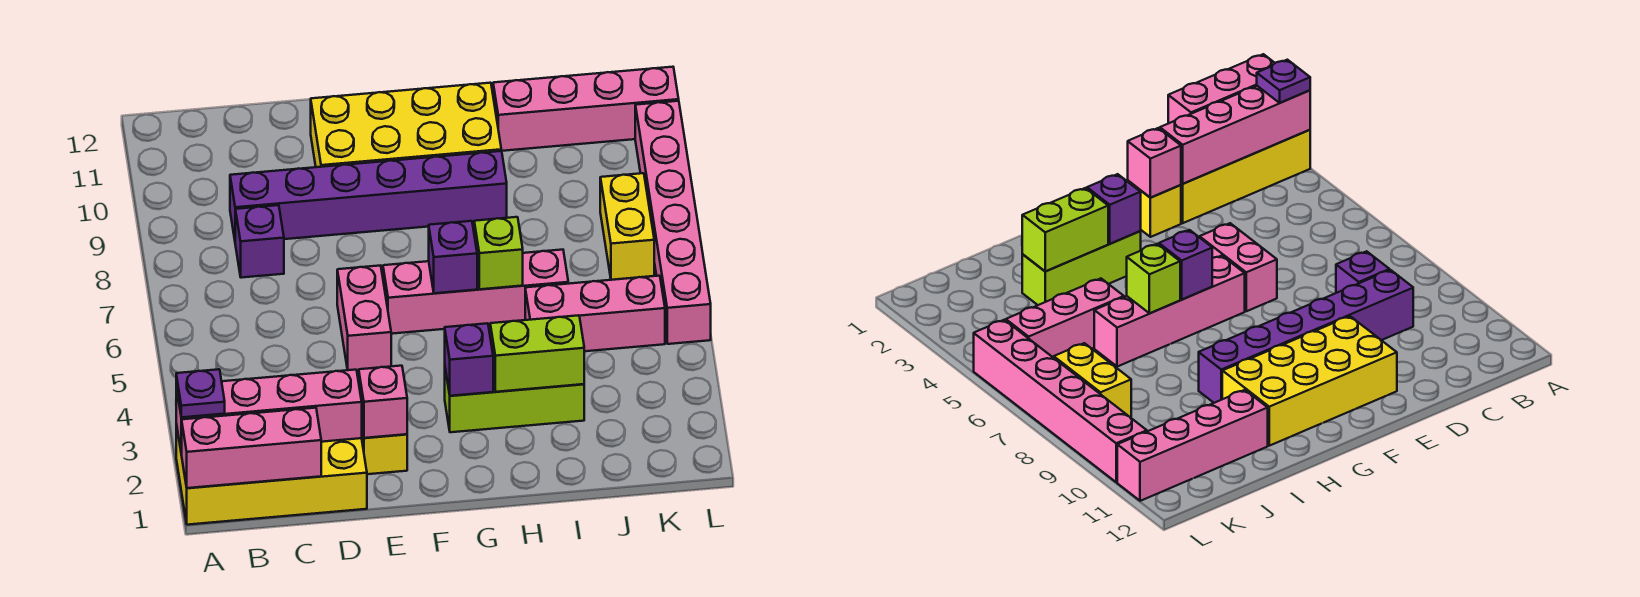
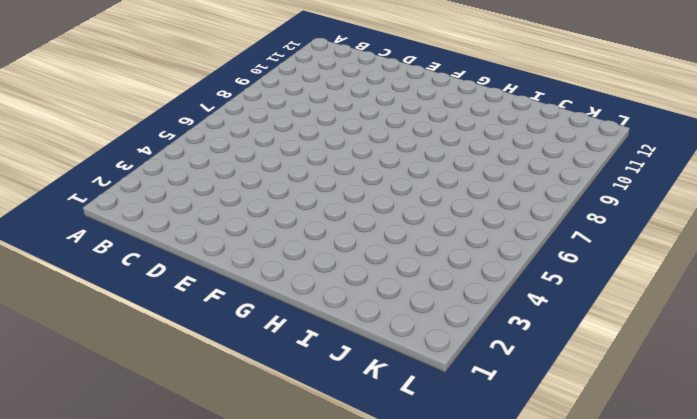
none -> yellow brick A1:D2 level 1
none -> purple brick C8 level 1
none -> purple brick C9:H9 level 1

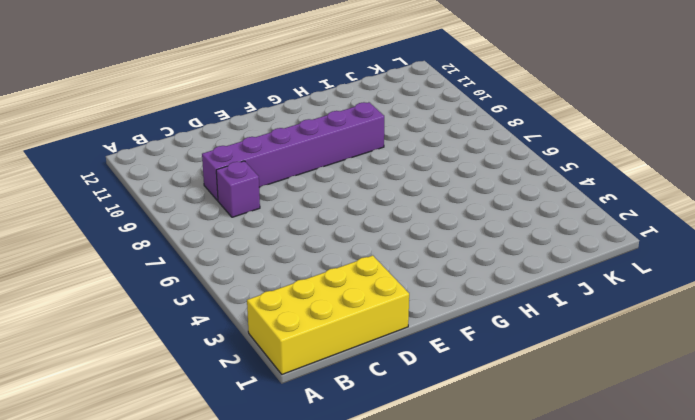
none -> yellow brick E2 level 1
none -> pink brick E5:E6 level 1
none -> yellow brick E10:H11 level 1

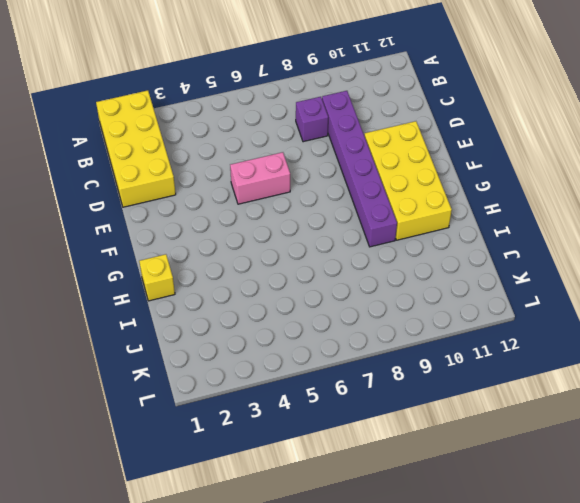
yellow brick H1 level 1 -> yellow brick E2 level 1
none -> pink brick F6:I6 level 1
none -> lime brick G3:I3 level 1
none -> pink brick I5:K5 level 1

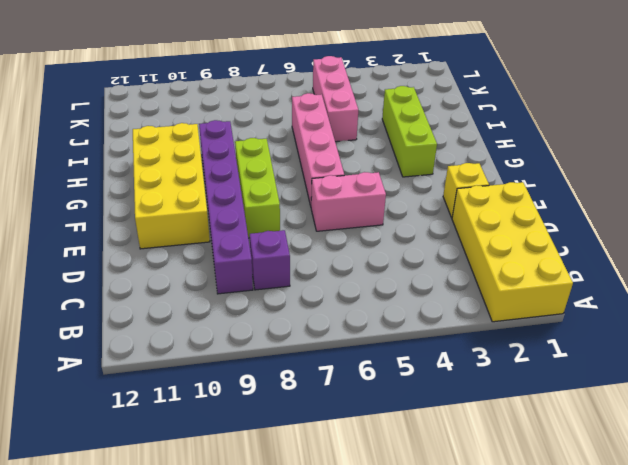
lime brick E8:G8 level 1 -> none
none -> pink brick I11:L11 level 1
none -> yellow brick K7:K8 level 1
none -> pink brick L5:L10 level 1

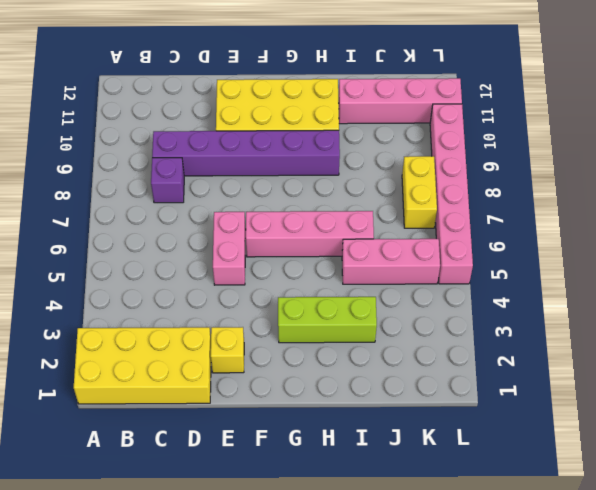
none -> pink brick A1:C1 level 2
none -> pink brick A2:D2 level 2
none -> pink brick E2 level 2

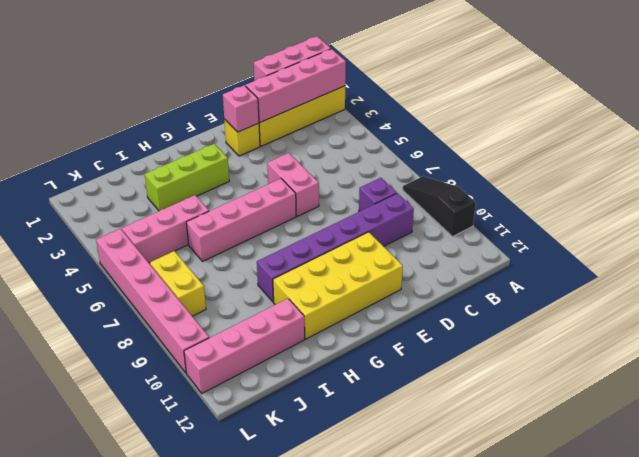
black slope A8:A10 level 1 top 10 -> none
none -> purple brick G3 level 2
none -> purple brick G6 level 2
none -> lime brick H3:I3 level 2

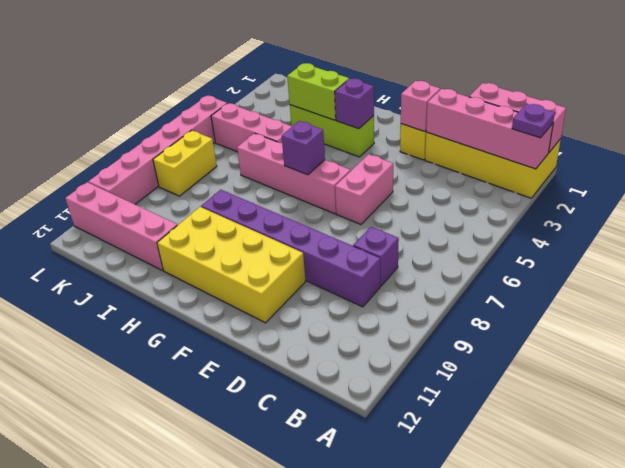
none -> lime brick H6 level 2

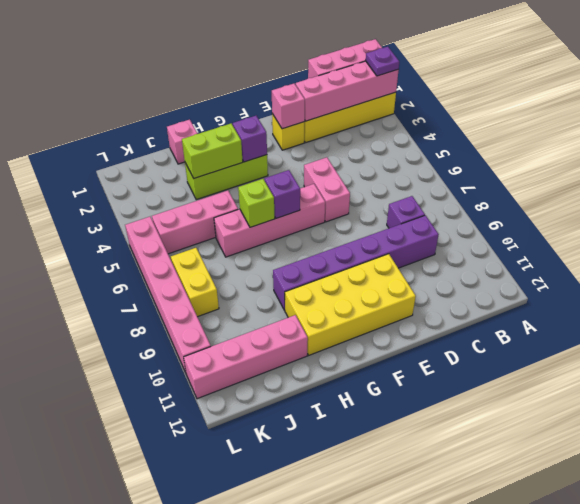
pink brick I1 level 1 -> none

